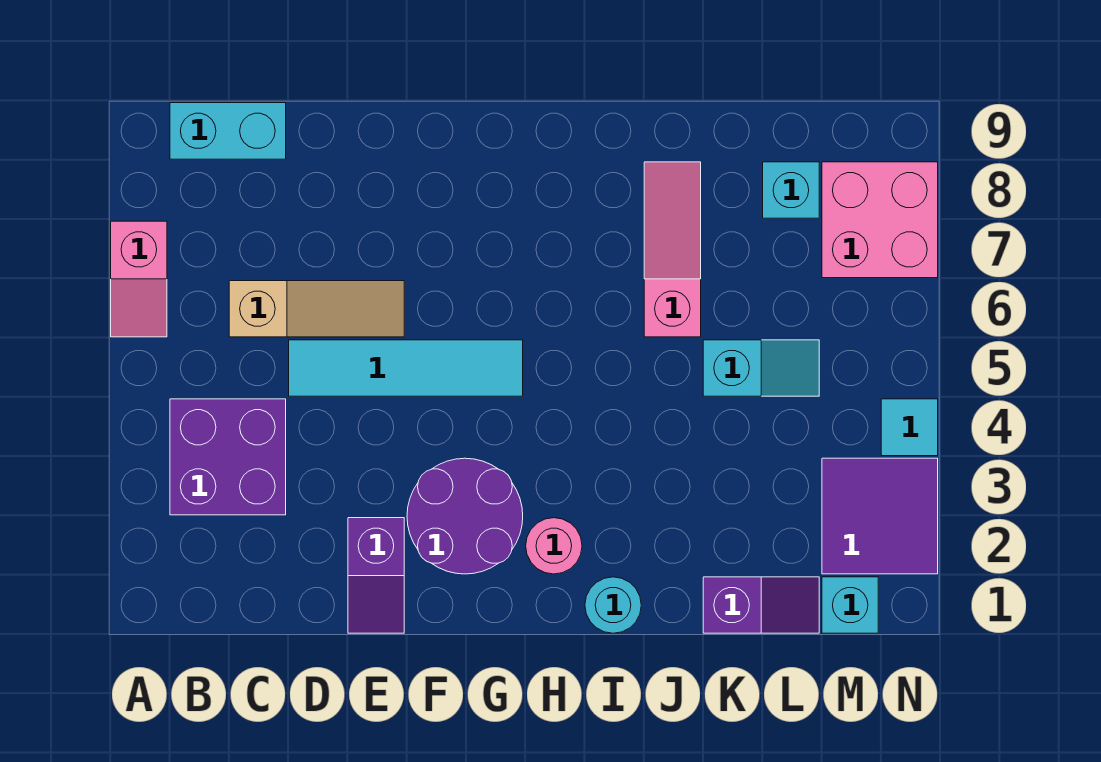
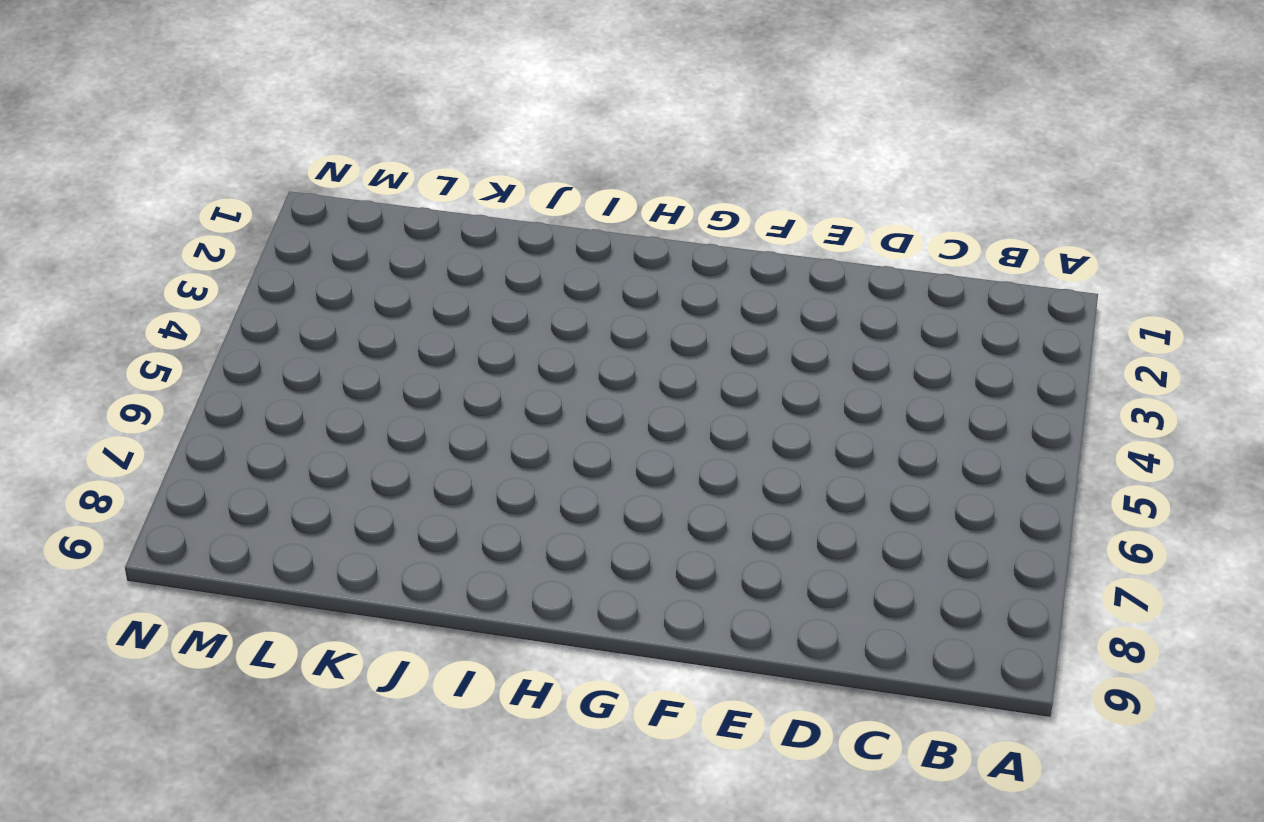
none -> pink slope A6:A7 level 1 top 7
none -> purple brick B3:C4 level 1
none -> cyan brick B9:C9 level 1

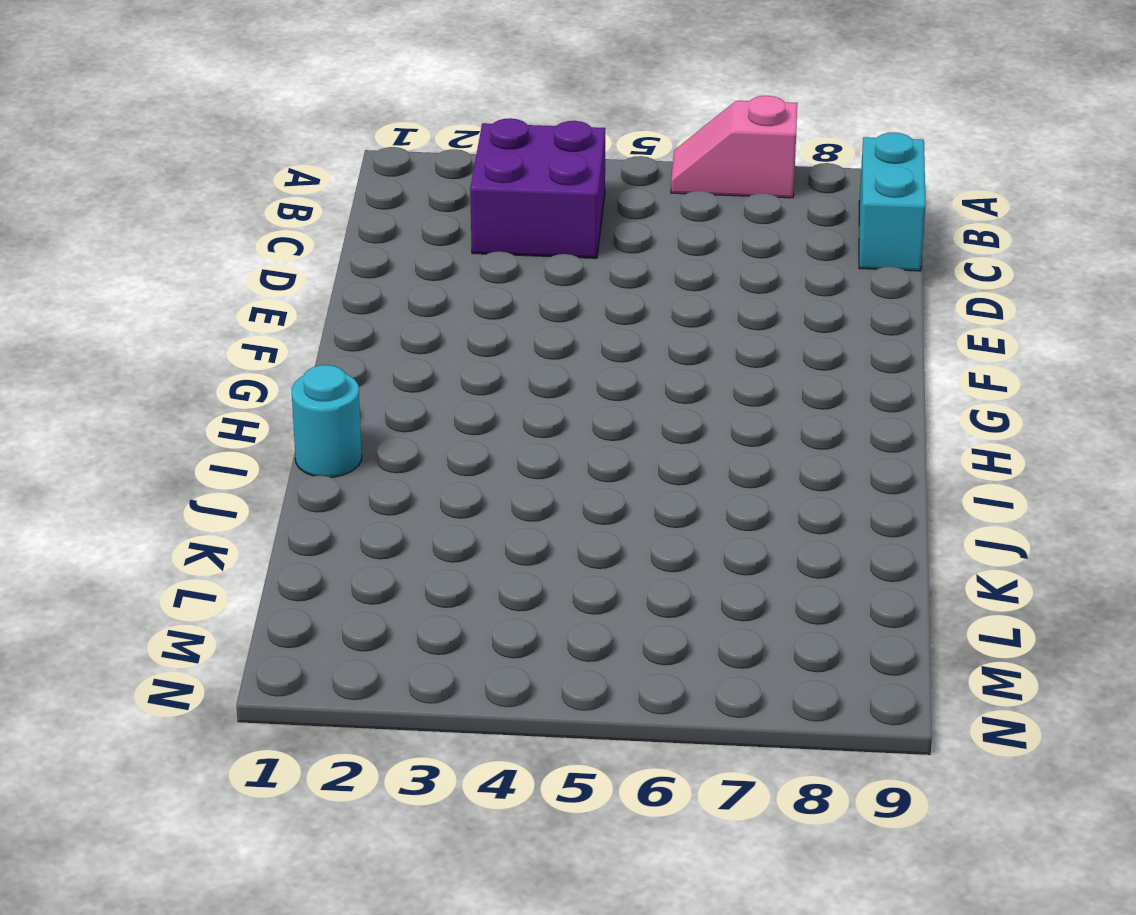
none -> tan slope C6:E6 level 1 top C
none -> cyan tile D5:G5 level 1
none -> purple slope E1:E2 level 1 top 2

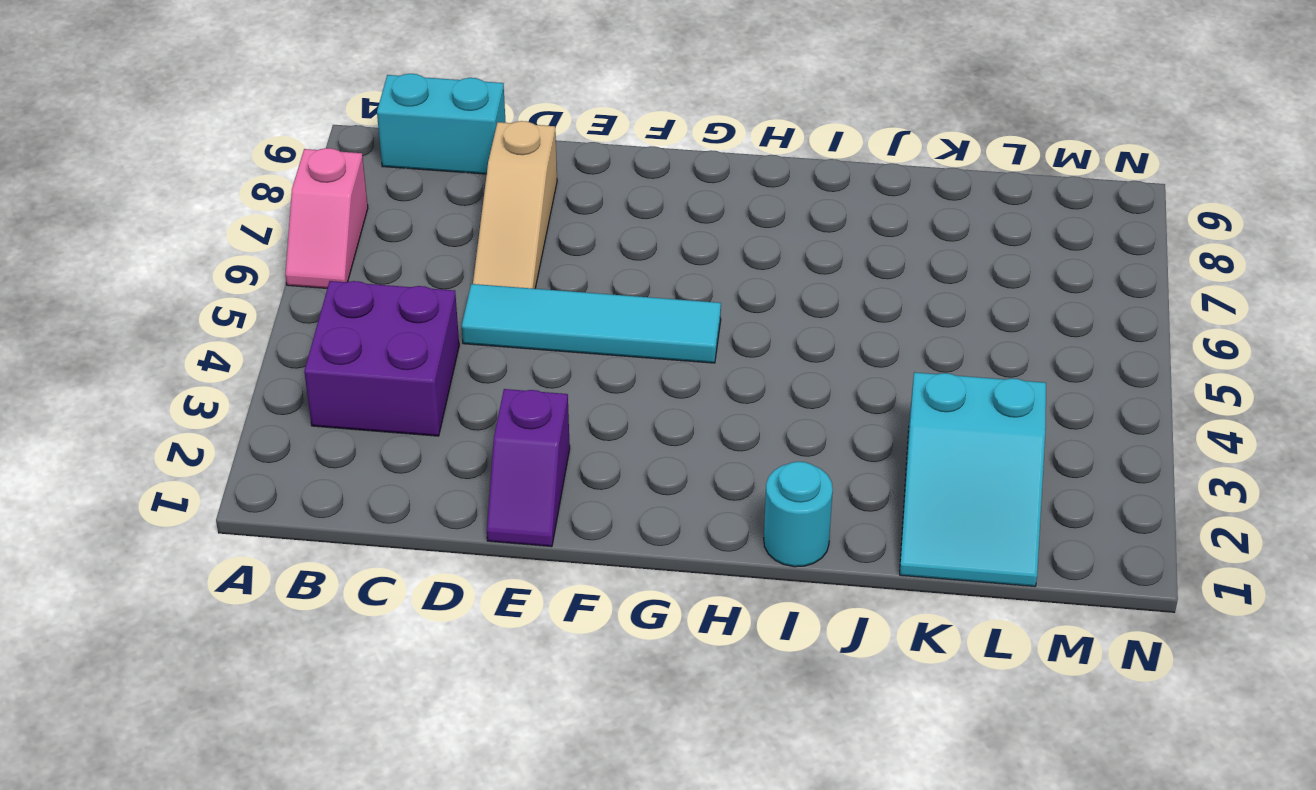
tan slope D6:D8 level 1 top 8 -> tan slope C6:E6 level 1 top C
cyan slope K1:L3 level 1 top 3 -> purple slope K1:L1 level 1 top K
none -> purple round brick F2:G3 level 1
none -> pink round brick H2 level 1
none -> pink slope J6:J8 level 1 top 6

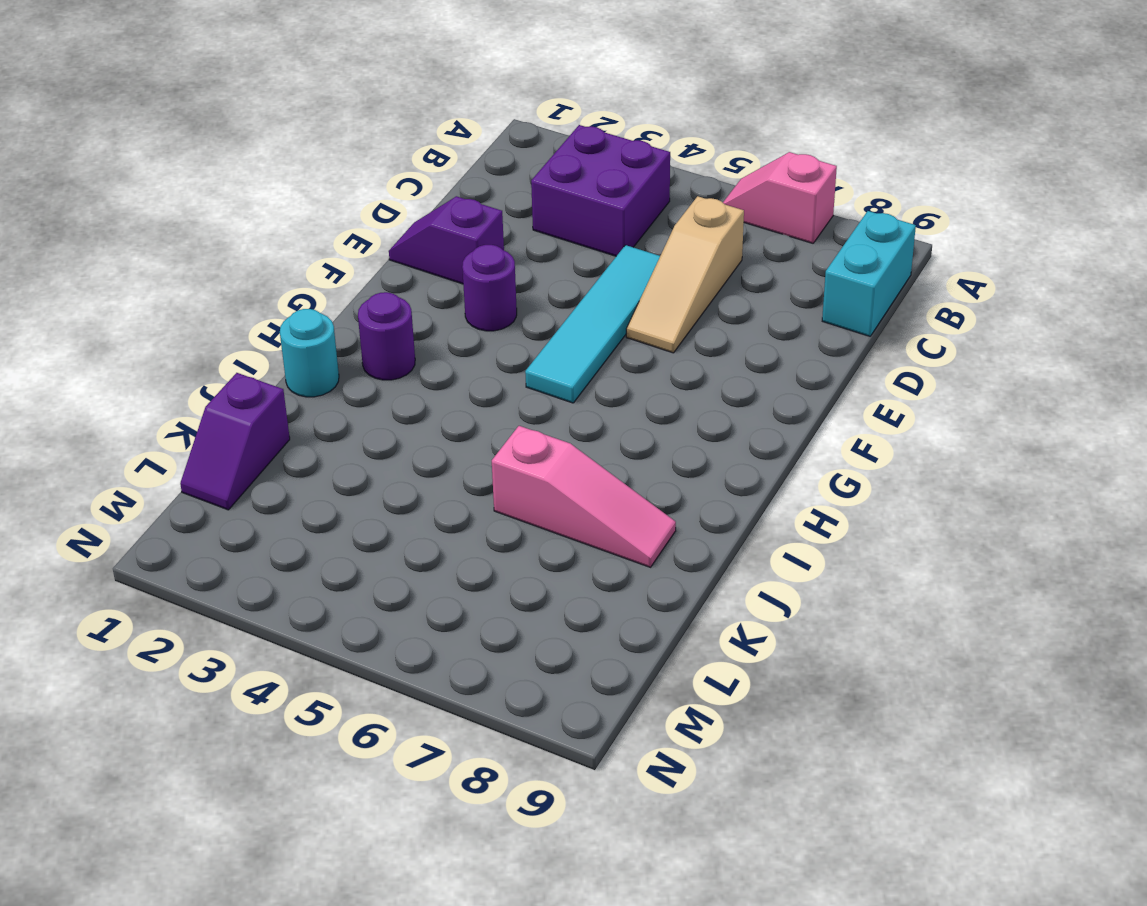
purple round brick F3 level 1 -> purple round brick F2:G3 level 1
purple round brick H2 level 1 -> pink round brick H2 level 1
none -> cyan slope K5:L5 level 1 top K
none -> cyan brick L8 level 1
none -> cyan brick M1 level 1

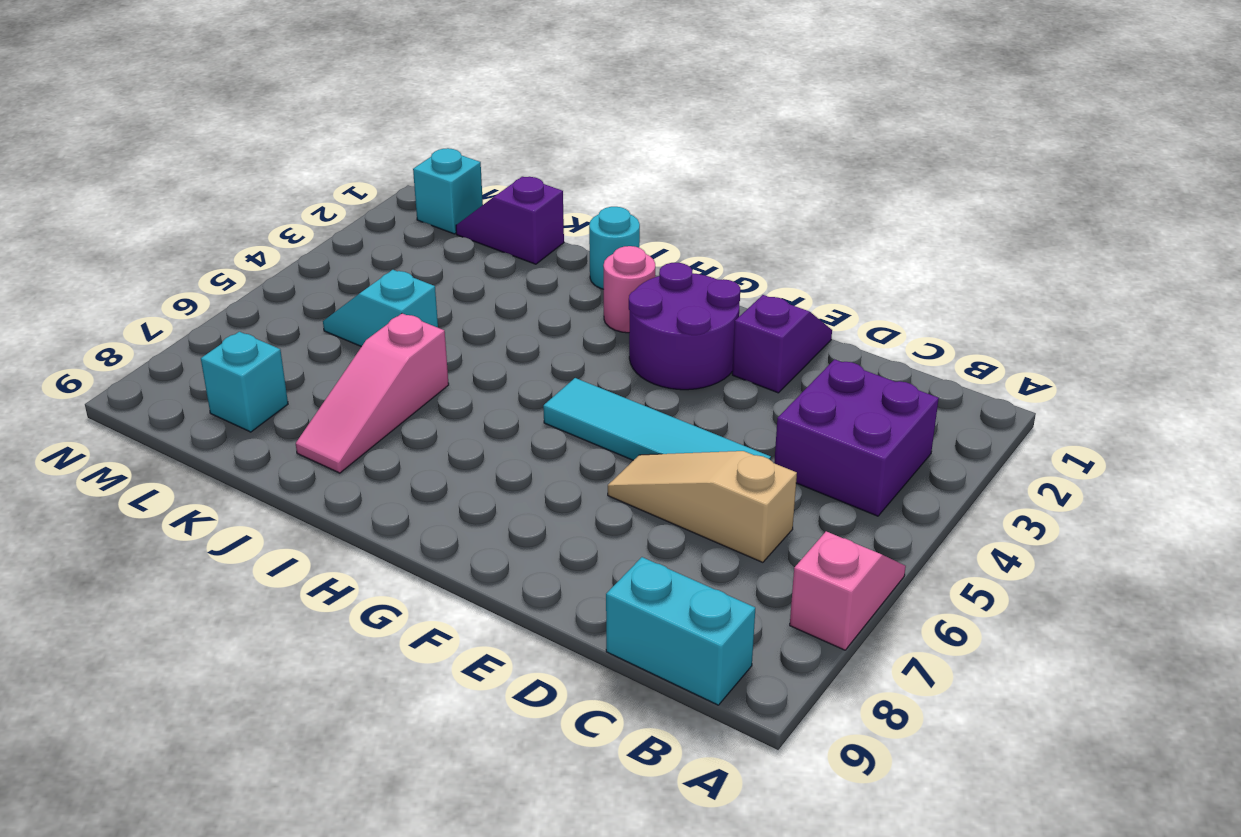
none -> purple tile M2:N3 level 1
none -> pink brick M7:N8 level 1
none -> cyan tile N4 level 1

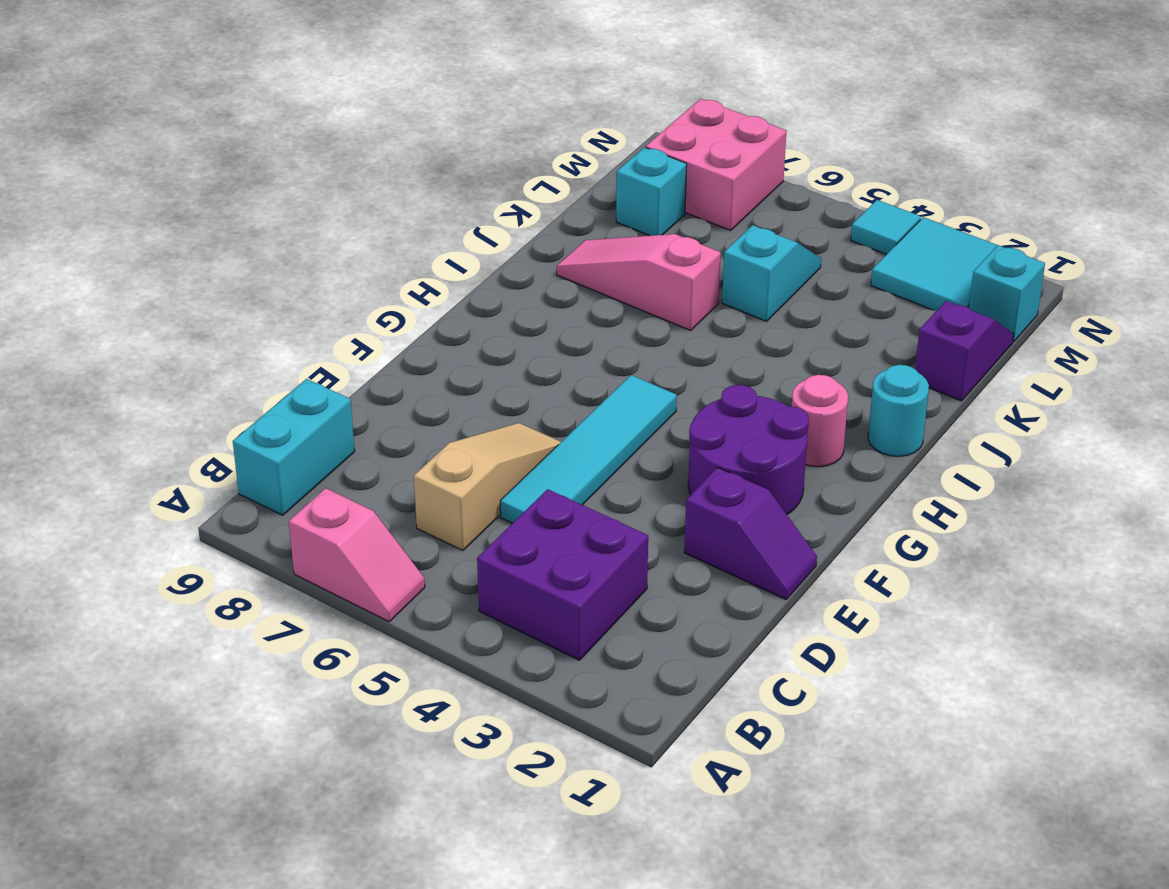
cyan tile M2:N3 level 1 -> purple tile M2:N3 level 1

